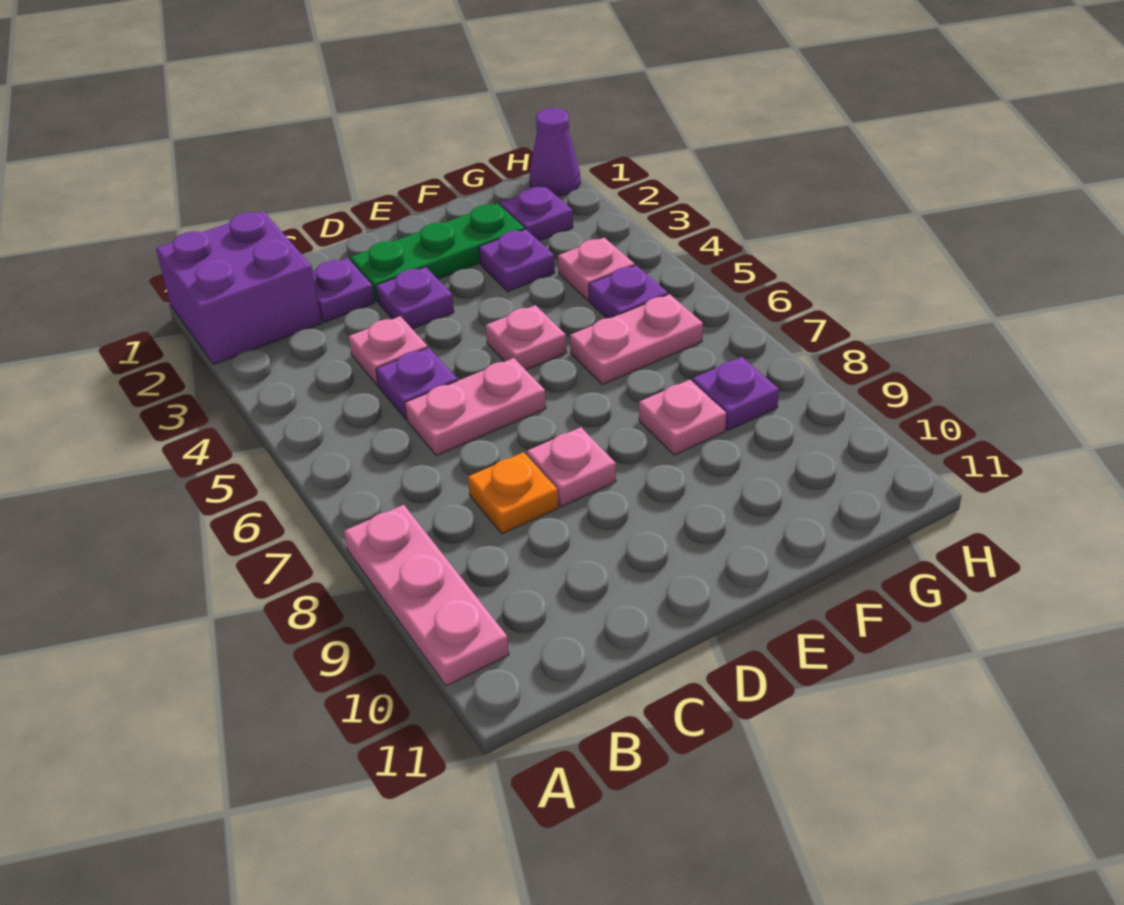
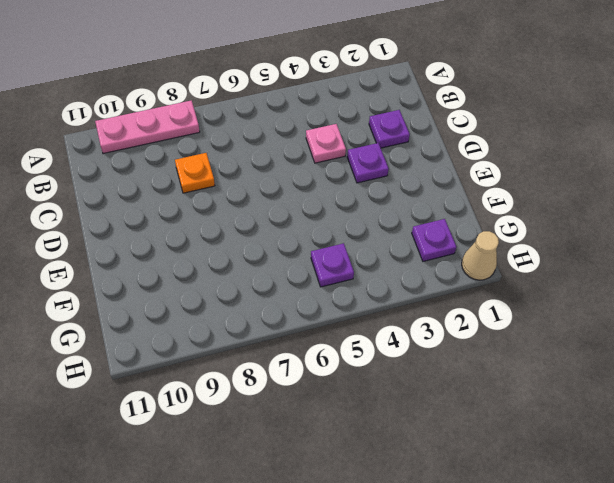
tan cone H1 level 1 -> purple cone H1 level 1
none -> purple brick A1:B2 level 1
none -> purple plate C5 level 1
none -> pink plate C6:D6 level 1

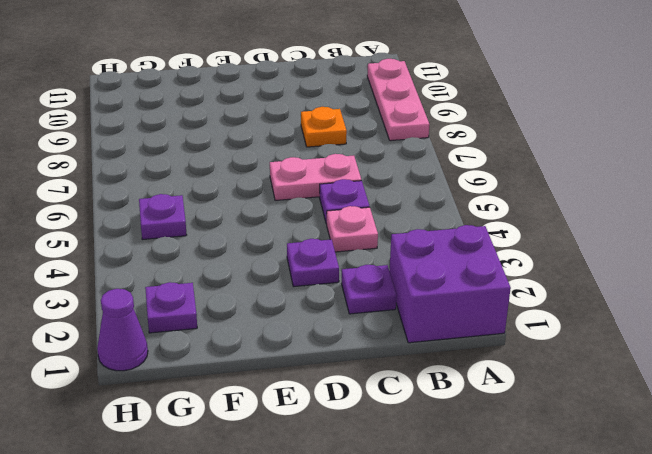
none -> green plate D2:F2 level 1
none -> pink plate D8 level 1
none -> pink plate E5 level 1

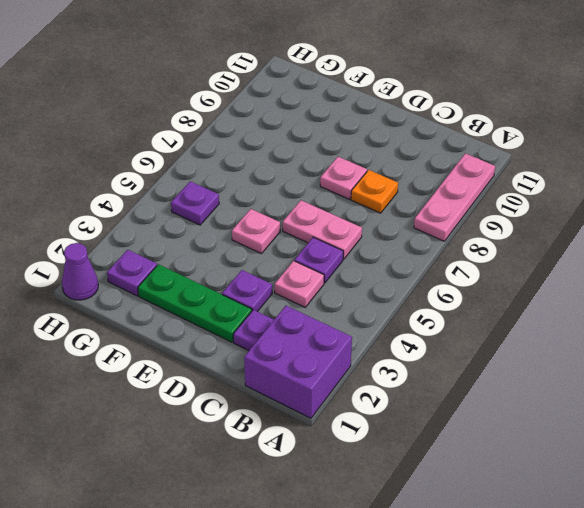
none -> purple plate F3 level 1
none -> pink plate F6:G6 level 1
none -> pink plate F8 level 1

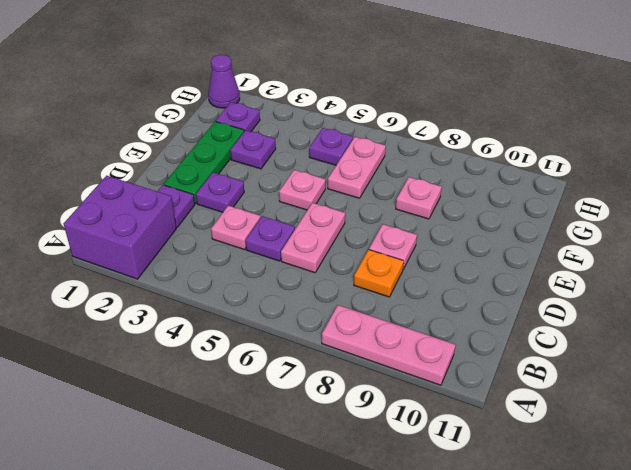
none -> pink plate G4 level 1
none -> purple plate G8 level 1

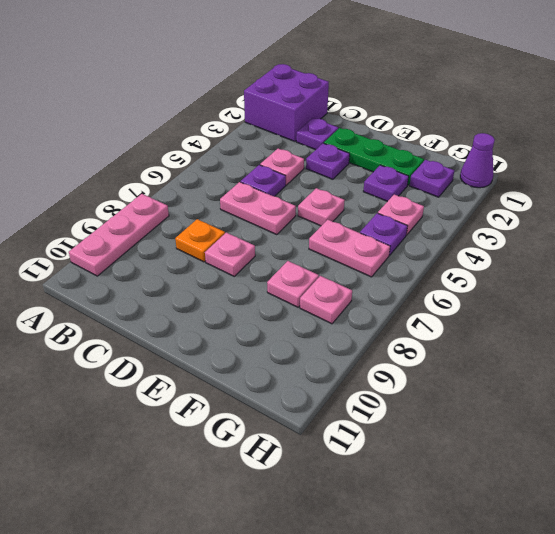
pink plate G8 level 1 -> purple plate G8 level 1

